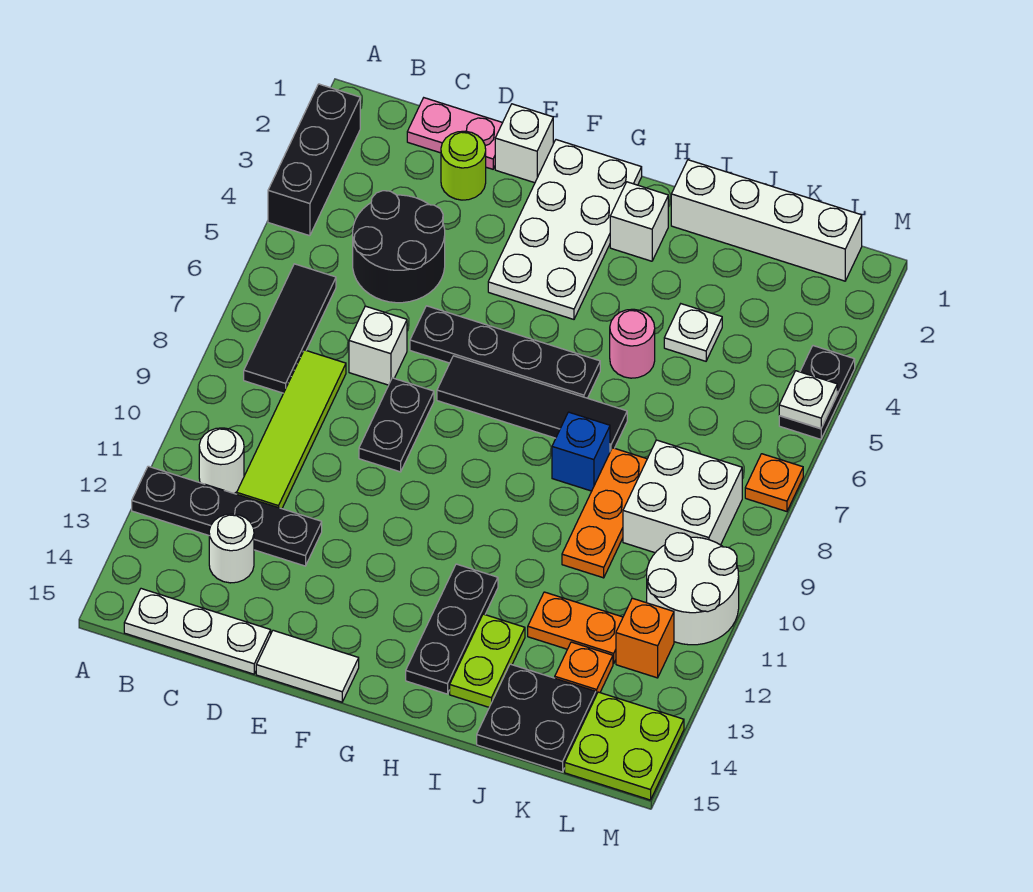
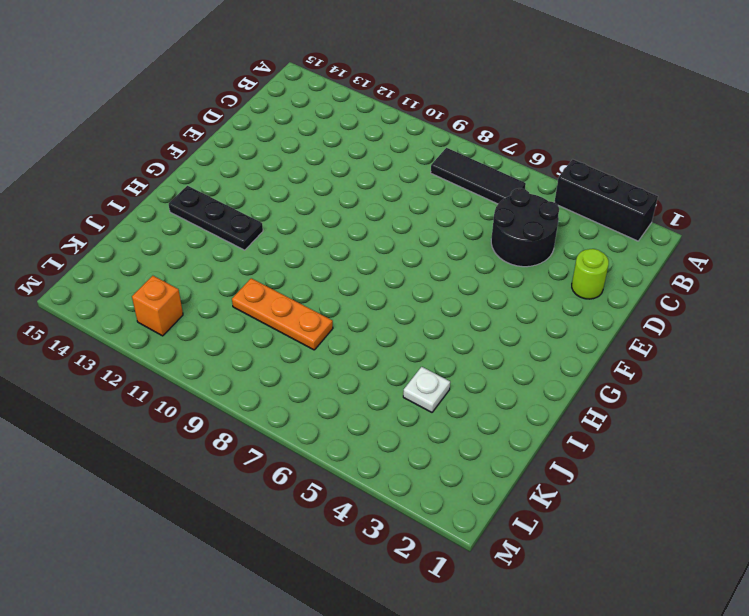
none -> black plate A12:D12 level 1
none -> white round brick B11 level 1
none -> white plate B15:D15 level 1
none -> pink plate C1:D1 level 1

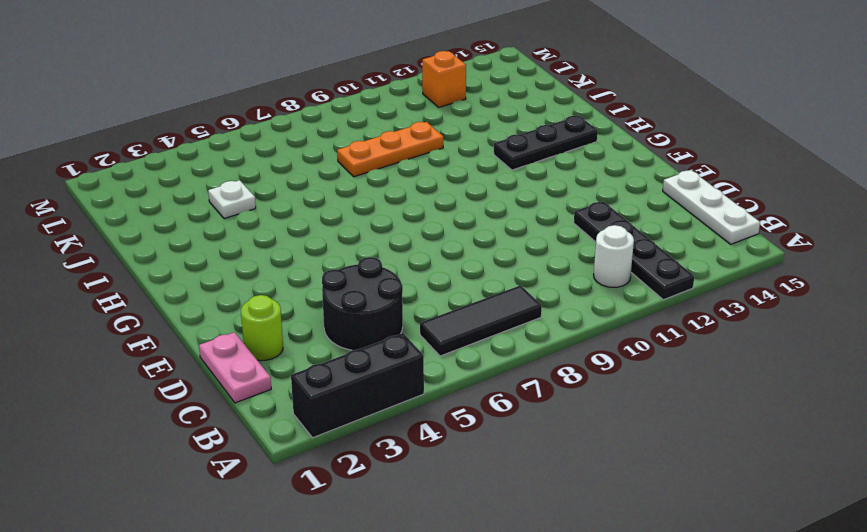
none -> lime tile C8:C11 level 1
none -> white round brick C13 level 1
none -> white brick D7 level 1
none -> white brick E1 level 1

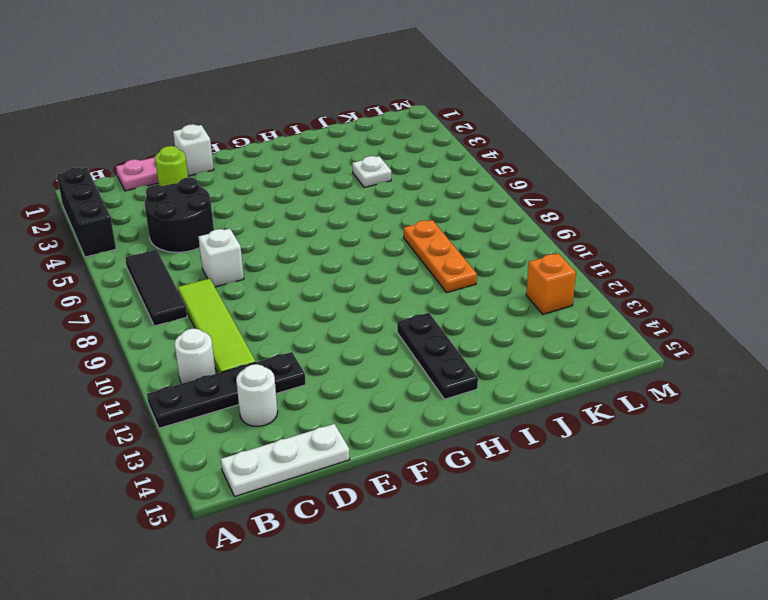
none -> black plate E6:H6 level 1
none -> black plate E8:E9 level 1
none -> white tile E15:F15 level 1
none -> white plate F1:G4 level 1

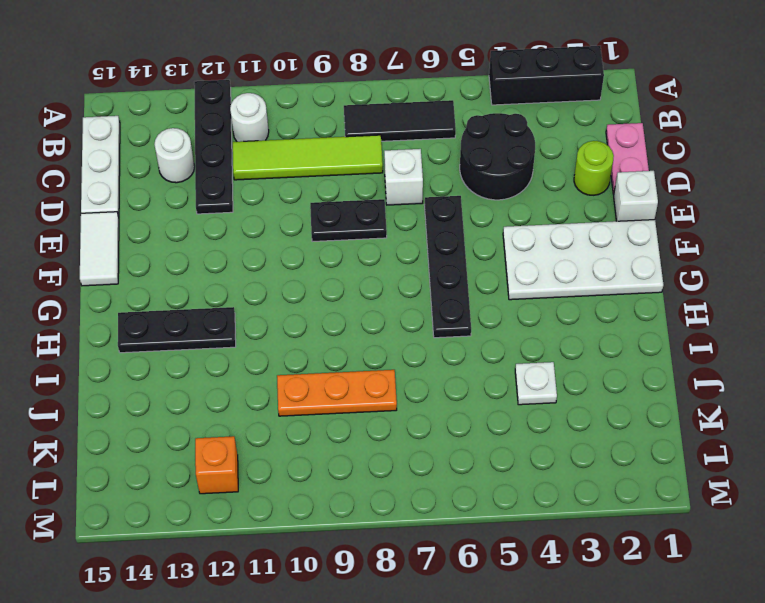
none -> black tile F7:I7 level 1
none -> white brick H2 level 1
none -> white brick I1:L1 level 1
none -> pink round brick I5 level 1

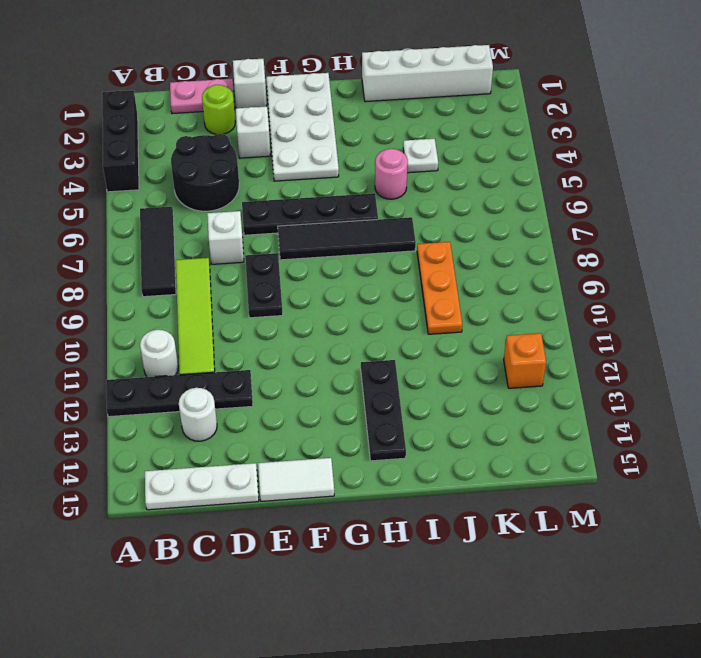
white brick E3 level 1 -> white brick H2 level 1
none -> blue brick I8 level 1
none -> lime plate I13:I14 level 1
none -> orange plate J12:K12 level 1
none -> black plate J14:K15 level 1

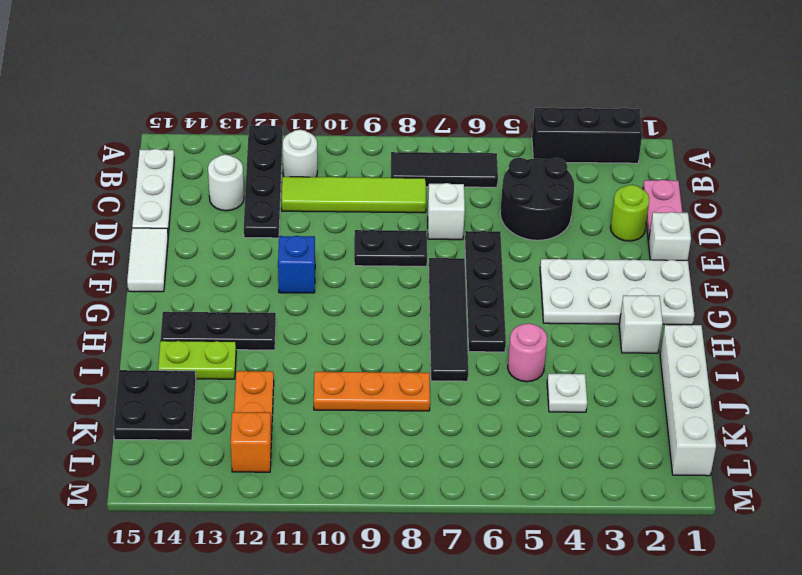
blue brick F11 level 1 -> blue brick I8 level 1
none -> white brick K8:L9 level 1
none -> orange plate K13 level 1
none -> white round brick L10:M11 level 1
none -> lime plate L14:M15 level 1

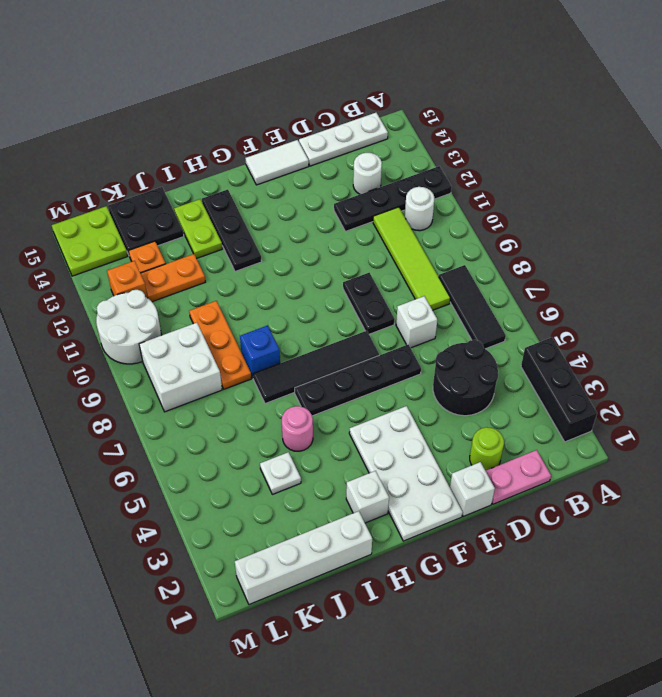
none -> black plate M4:M5 level 1
none -> orange plate M7 level 1
none -> white plate M5 level 2

